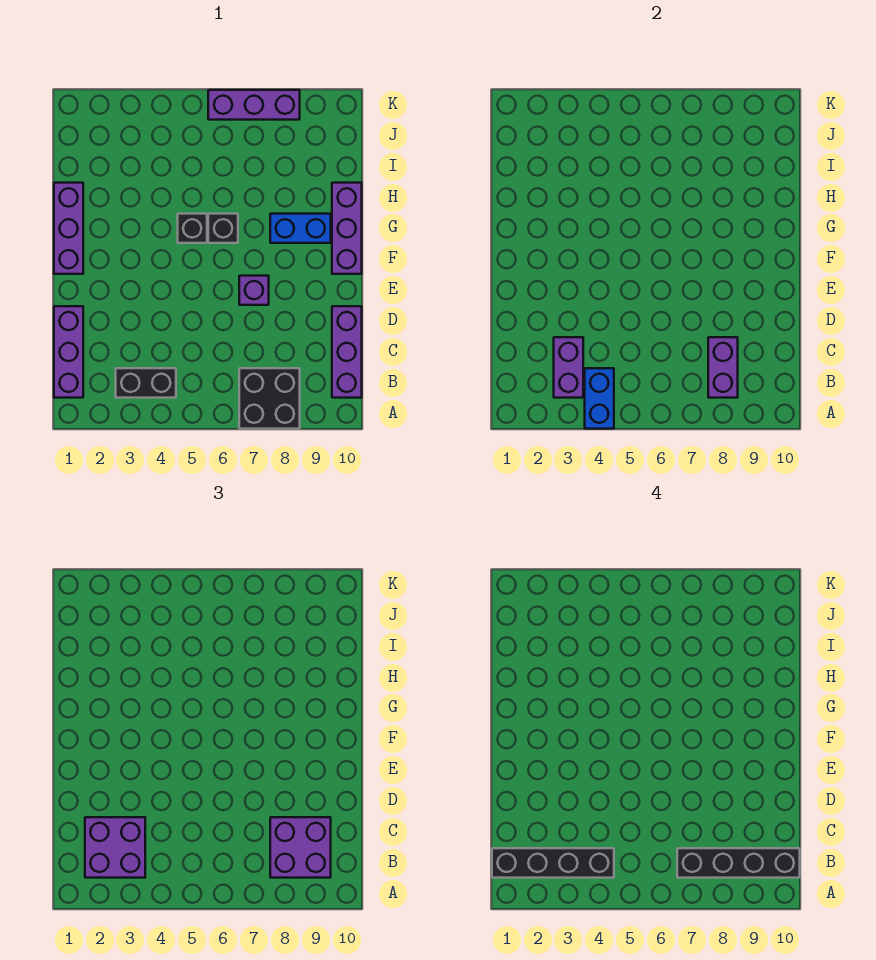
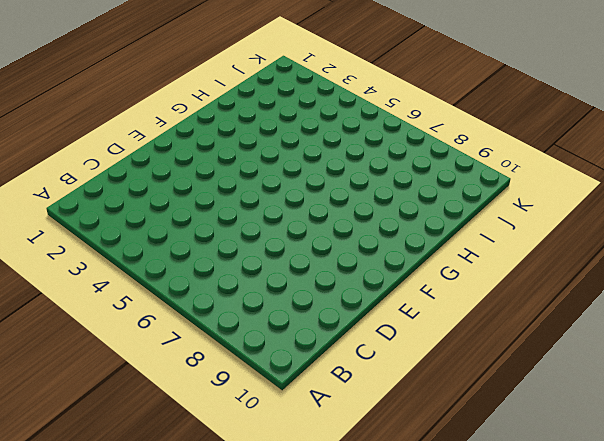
none -> black brick A7:B8 level 1
none -> purple brick B1:D1 level 1
none -> black brick B3:B4 level 1

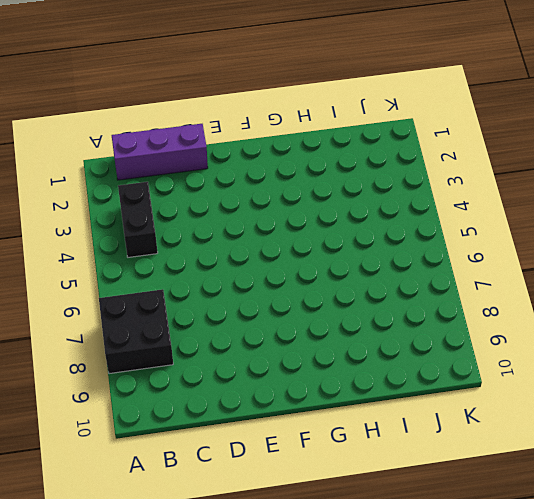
none -> purple brick B10:D10 level 1
none -> purple brick E7 level 1
none -> purple brick F1:H1 level 1

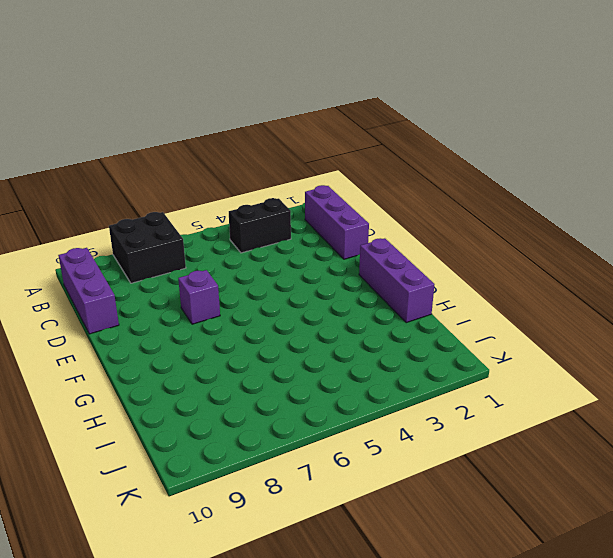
none -> purple brick F10:H10 level 1
none -> black brick G5 level 1
none -> black brick G6 level 1

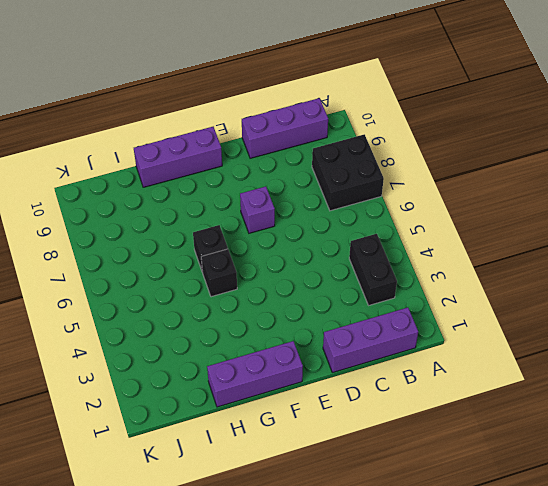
none -> blue brick G8:G9 level 1
none -> purple brick K6:K8 level 1
none -> blue brick A4:B4 level 2

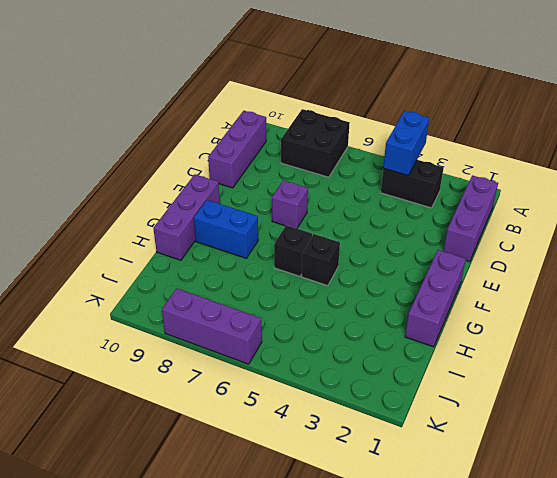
none -> purple brick B3:C3 level 2
none -> purple brick B8:C8 level 2
none -> purple brick B2:C3 level 3

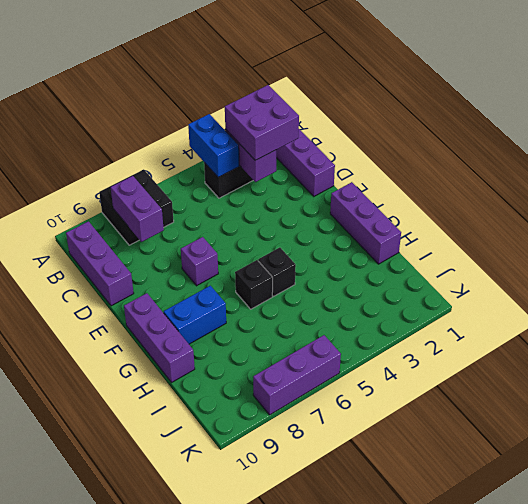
none -> purple brick B8:C9 level 3
none -> black brick B1:B4 level 4
none -> black brick B7:B10 level 4

